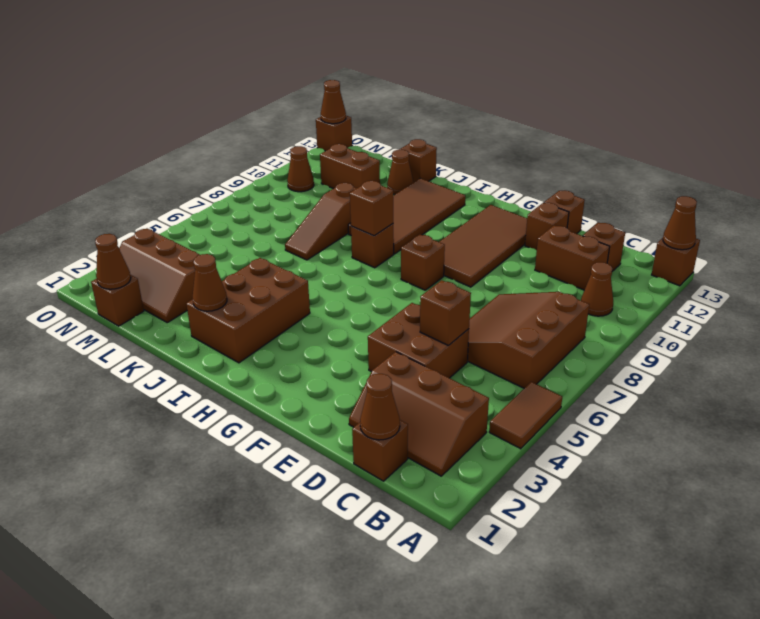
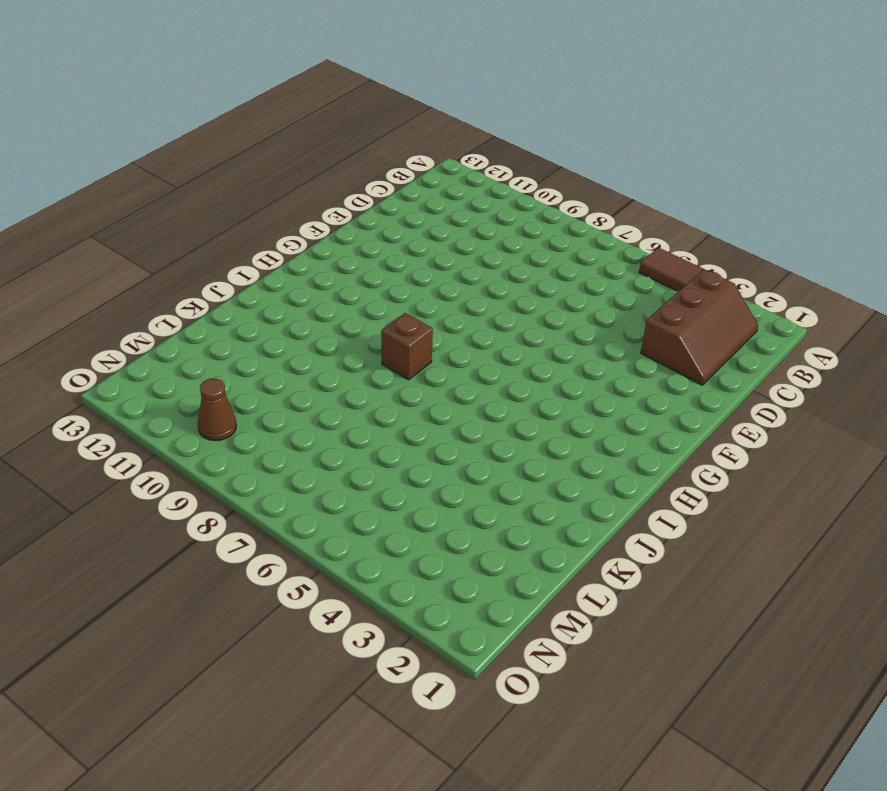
none -> brown brick A13 level 1
none -> brown slope B6:D8 level 1 top B
none -> brown cone B10 level 1
none -> brown brick C1 level 1

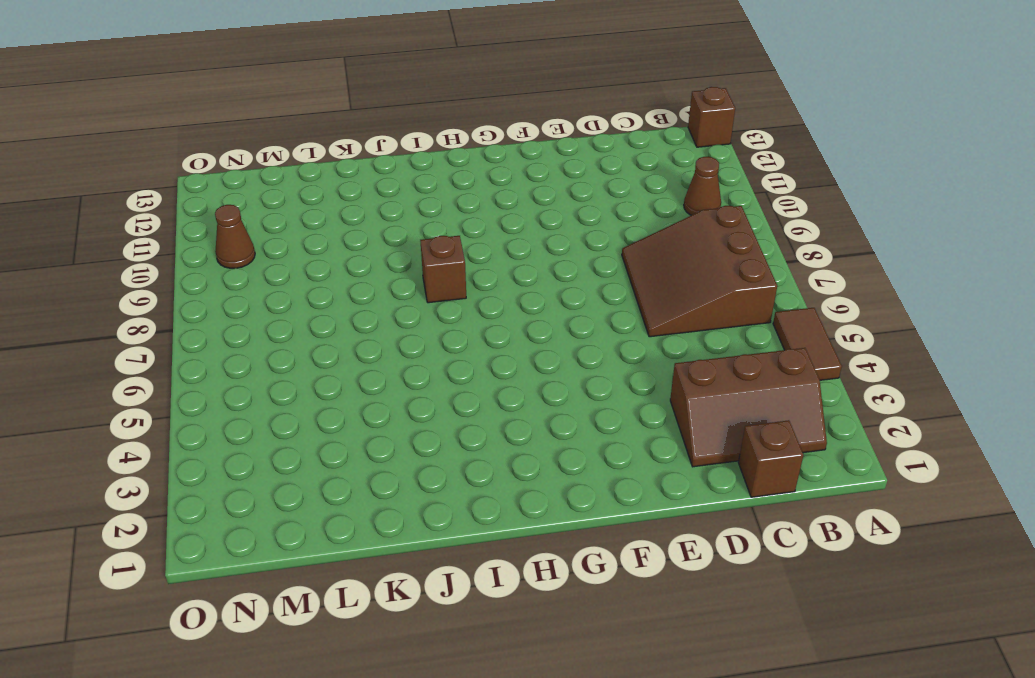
none -> brown brick C11:D11 level 1
none -> brown brick C12 level 1
none -> brown brick D4:E5 level 1
none -> brown brick E12 level 1

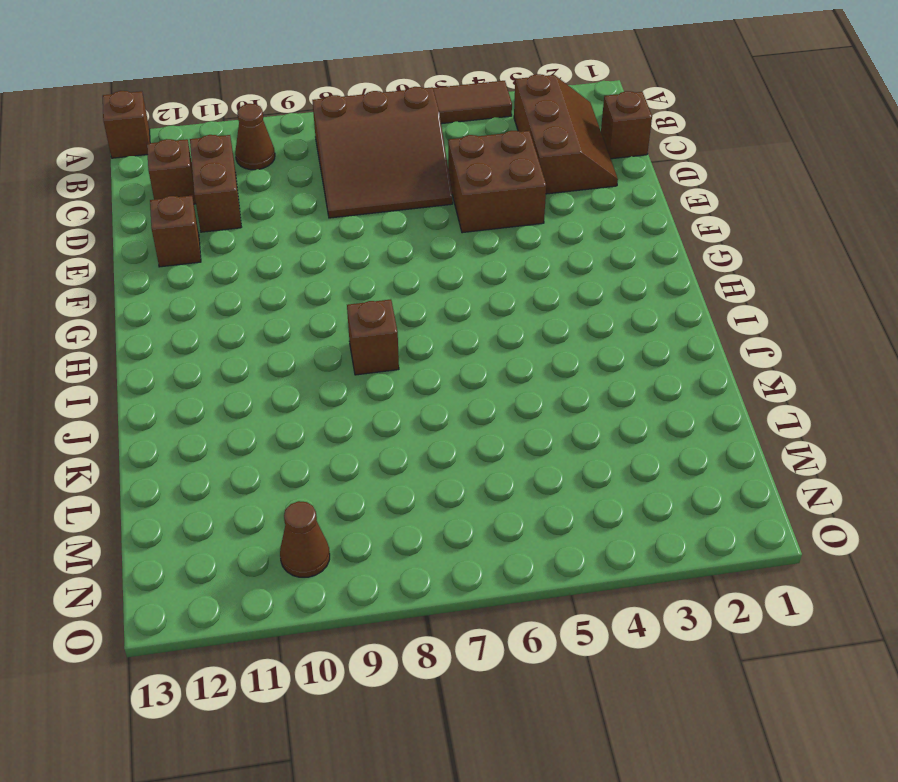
none -> brown brick E13 level 1
none -> brown tile F9:G12 level 1
none -> brown brick G8 level 1
none -> brown brick I2:J4 level 1

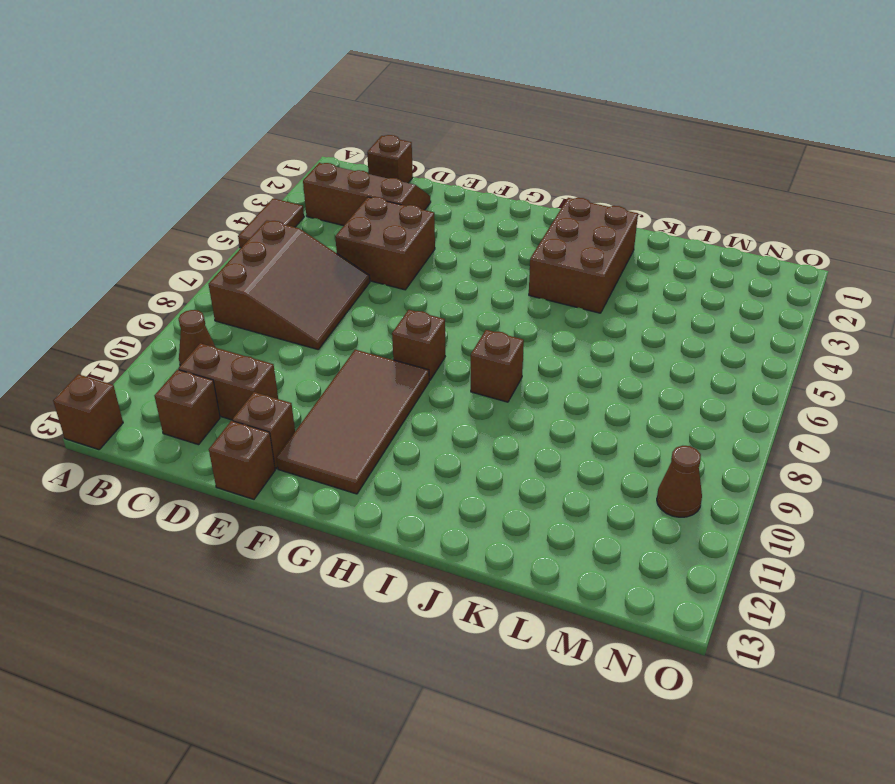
none -> brown tile I9:J12 level 1
none -> brown slope K7:K9 level 1 top 9
none -> brown cone K12 level 1
none -> brown brick K13 level 1

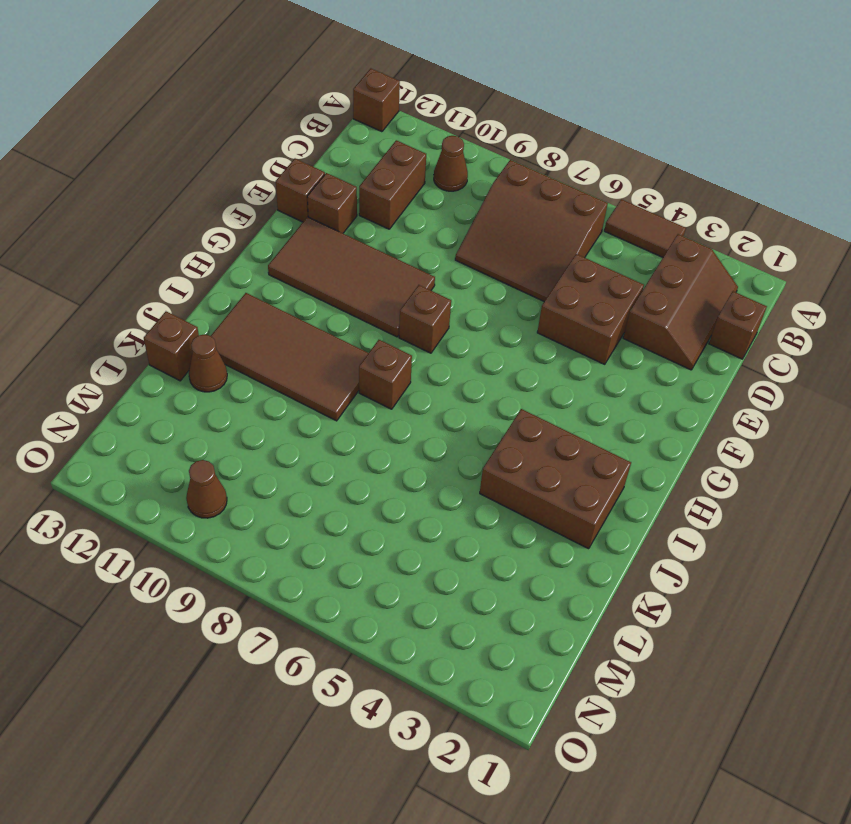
none -> brown brick C12 level 1
none -> brown slope K7:K9 level 1 top 9
none -> brown slope L2:N3 level 1 top 3
none -> brown brick L11:M11 level 1

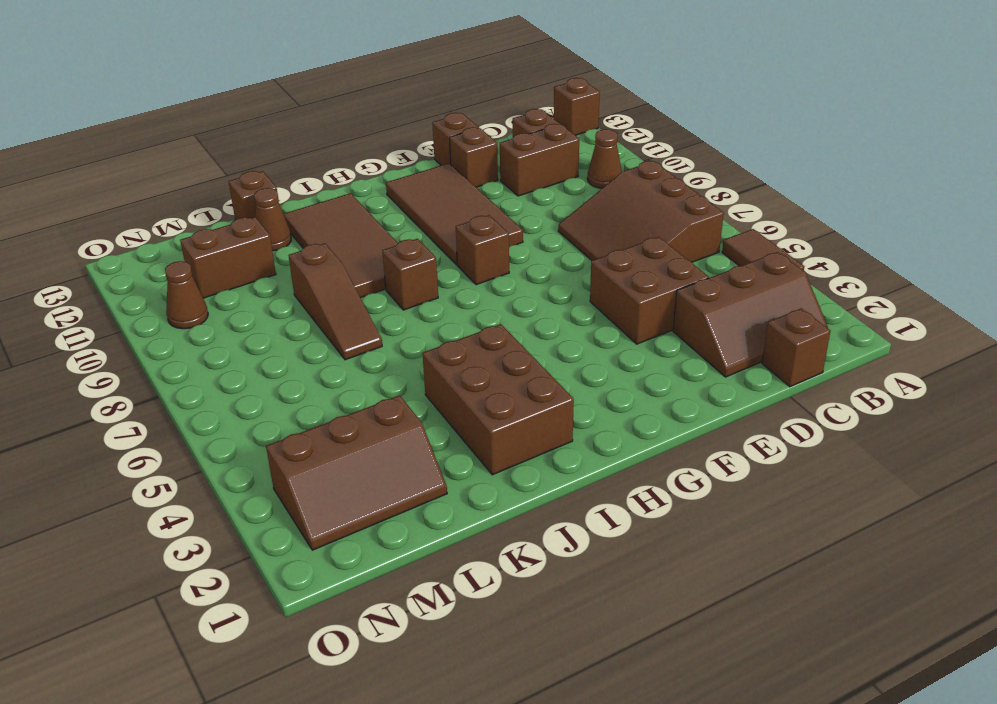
none -> brown brick M1 level 1
none -> brown brick O13 level 1
none -> brown cone A13 level 2
none -> brown cone C1 level 2

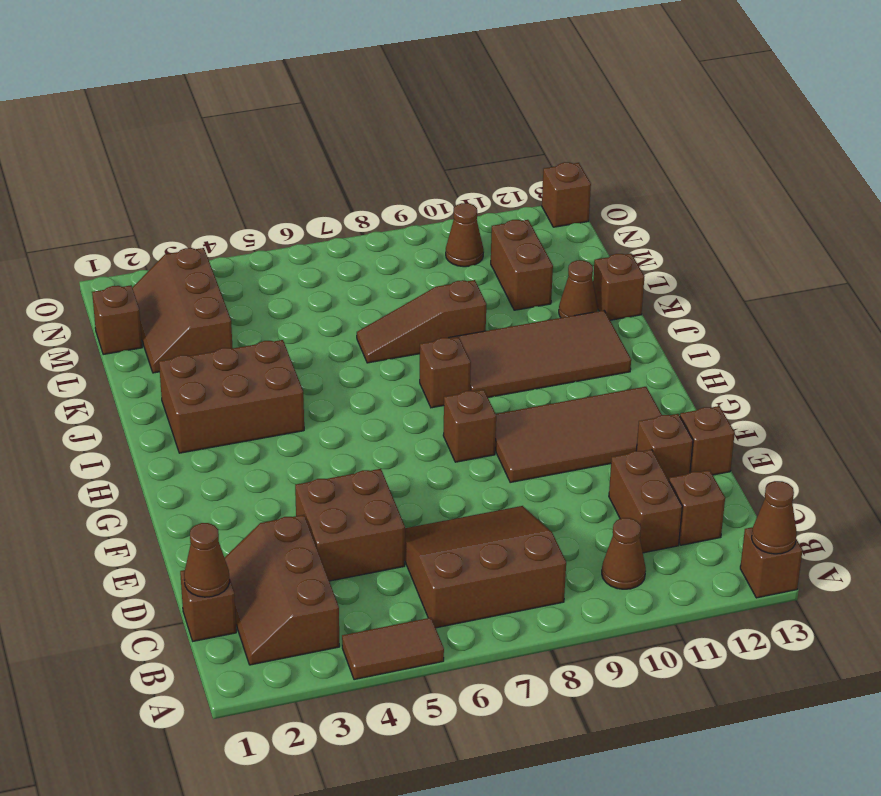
none -> brown brick D5 level 2
none -> brown brick I8 level 2
none -> brown cone J2 level 2
none -> brown cone M1 level 2

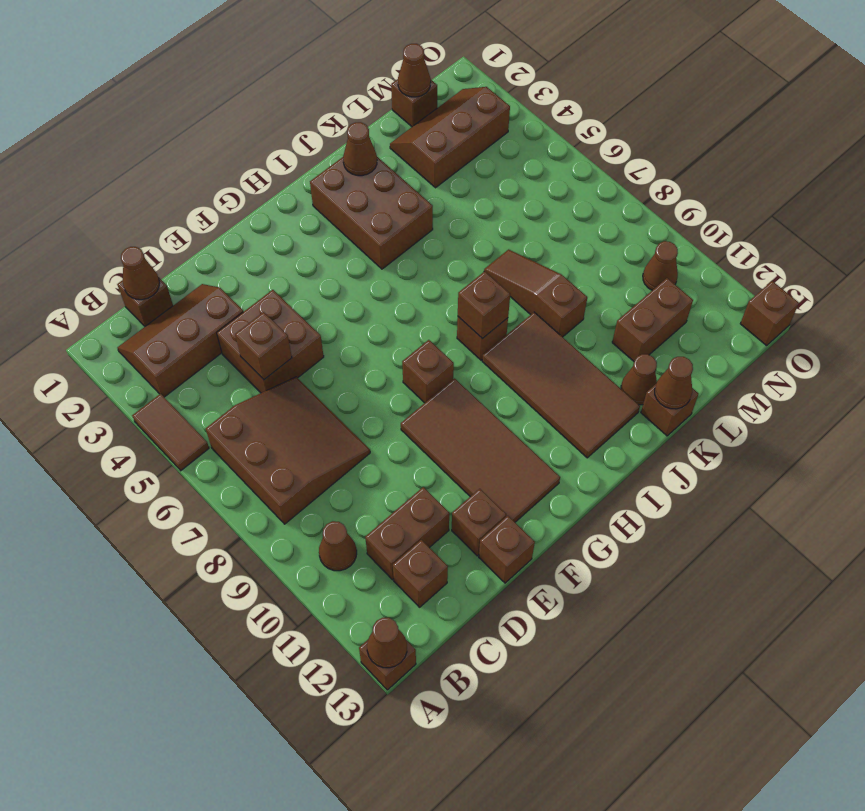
brown cone K13 level 2 -> brown cone O13 level 2

